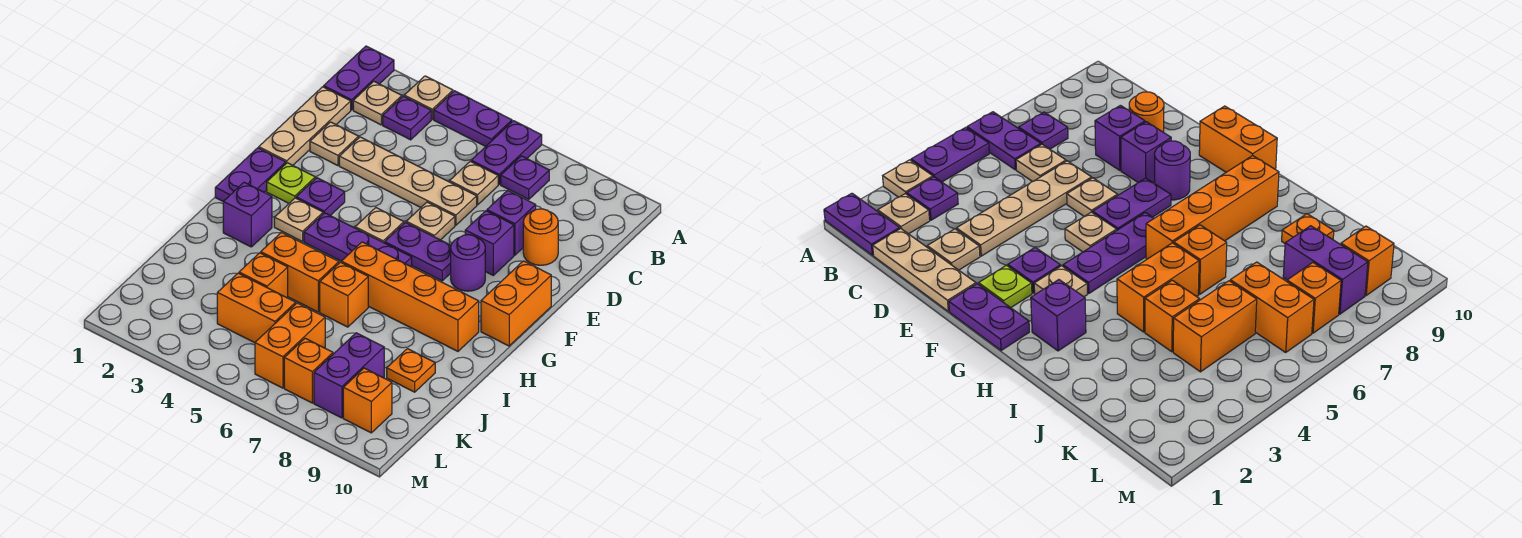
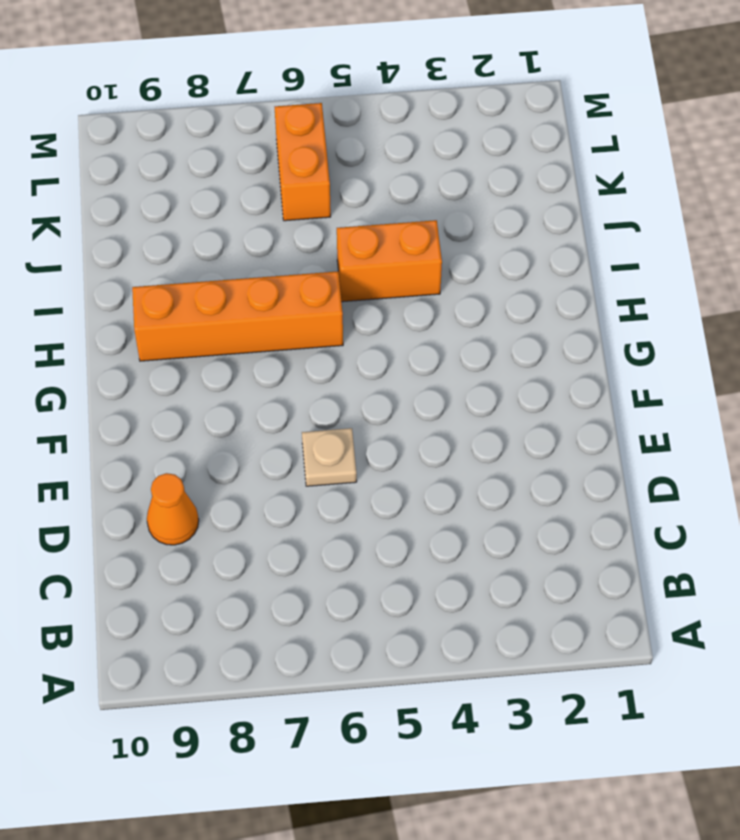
orange cone D9 level 1 -> orange round brick D9 level 1
none -> purple plate A1:B1 level 1
none -> tan plate A3 level 1
none -> purple plate A4:A5 level 1
none -> purple plate A6:B6 level 1

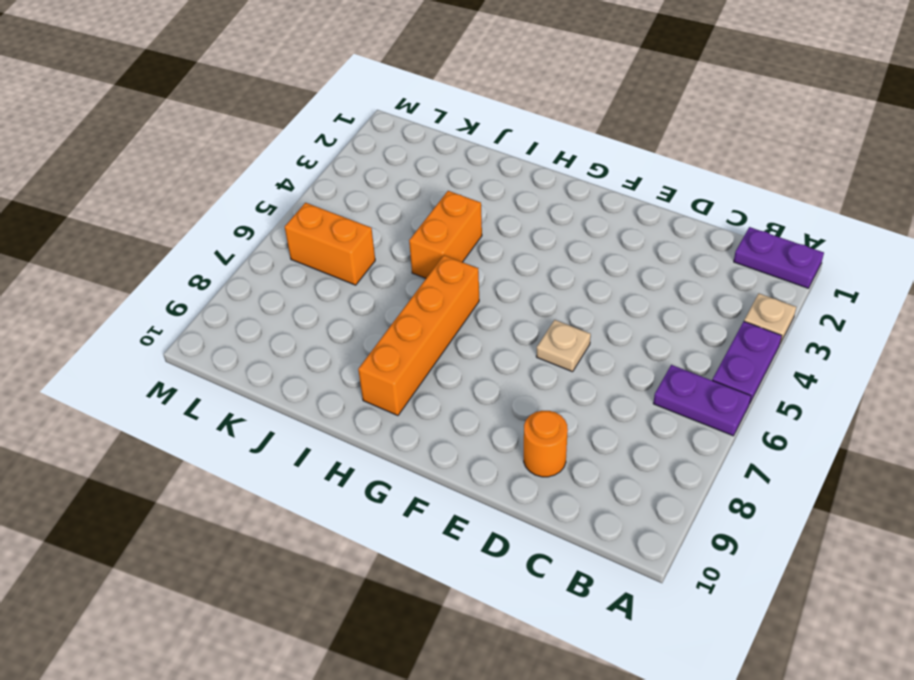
none -> tan plate B2 level 1
none -> purple plate B3 level 1
none -> purple plate B7 level 1
none -> tan plate C1:E1 level 1

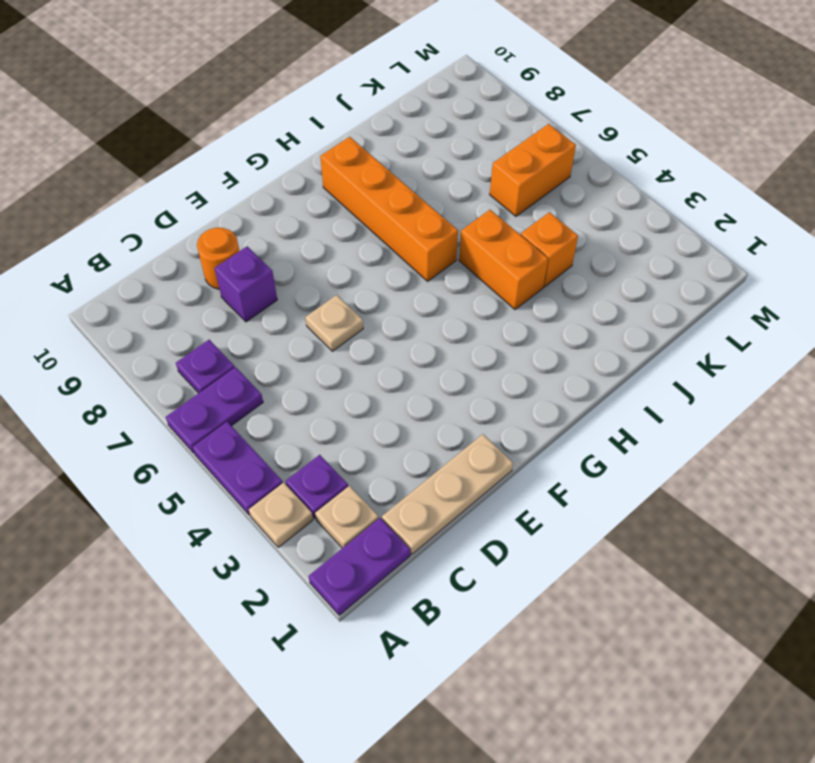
none -> tan plate C6 level 1
none -> tan plate D2 level 1
none -> tan plate D3:D6 level 1
none -> purple brick E8 level 1

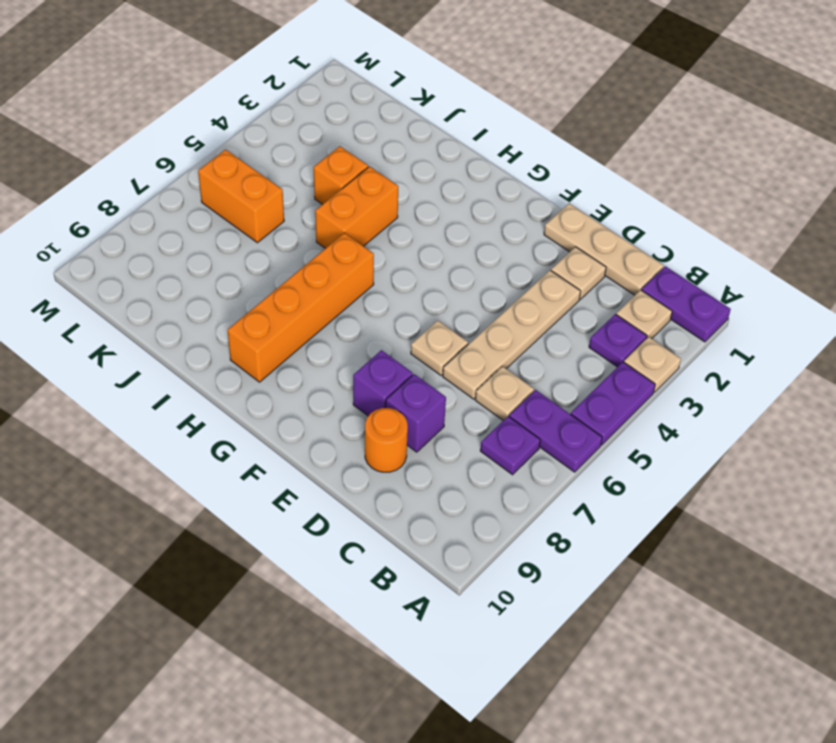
none -> purple plate F1:G1 level 1
none -> lime plate F2 level 1
none -> purple plate F3 level 1
none -> tan plate F5 level 1

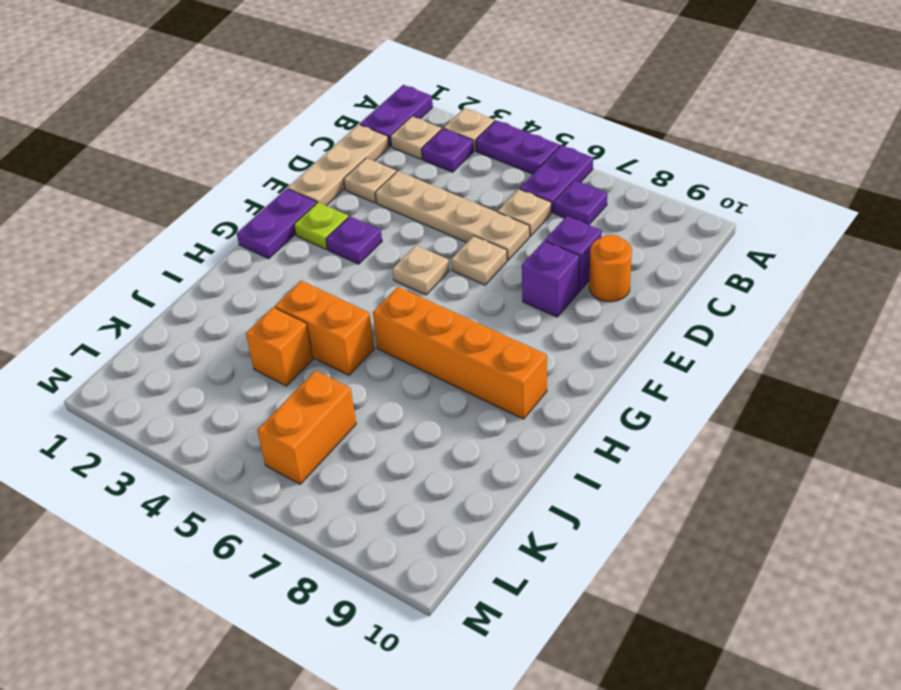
none -> purple plate F6:F7 level 1
none -> purple round brick F8 level 1
none -> orange brick F10:G10 level 1
none -> tan plate G3 level 1

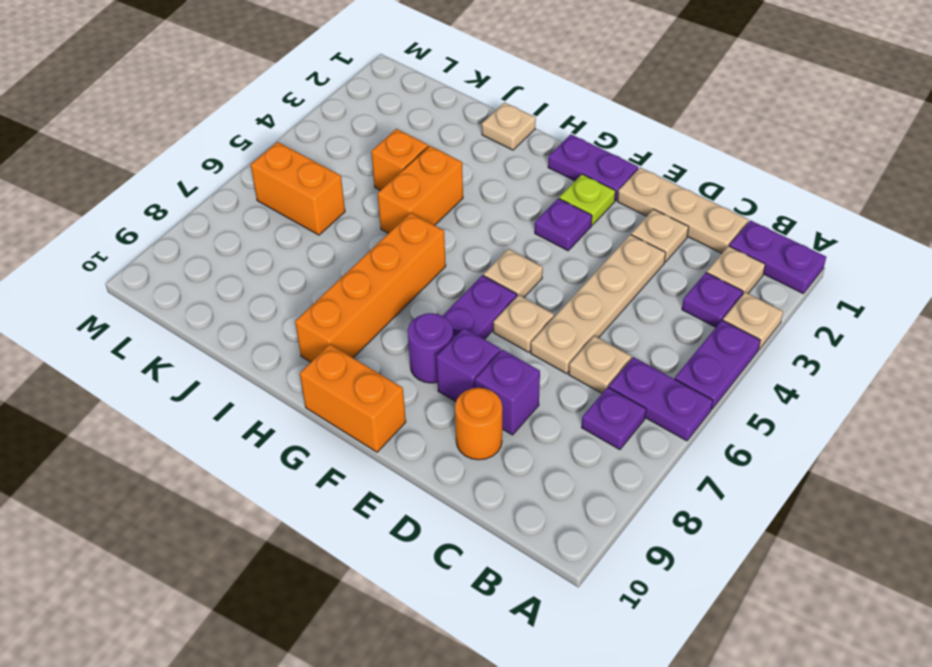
tan plate I1 level 1 -> tan plate G3 level 1
none -> purple plate G4:G6 level 1
none -> purple brick H2 level 1
none -> orange brick I6 level 1
none -> orange plate J9 level 1

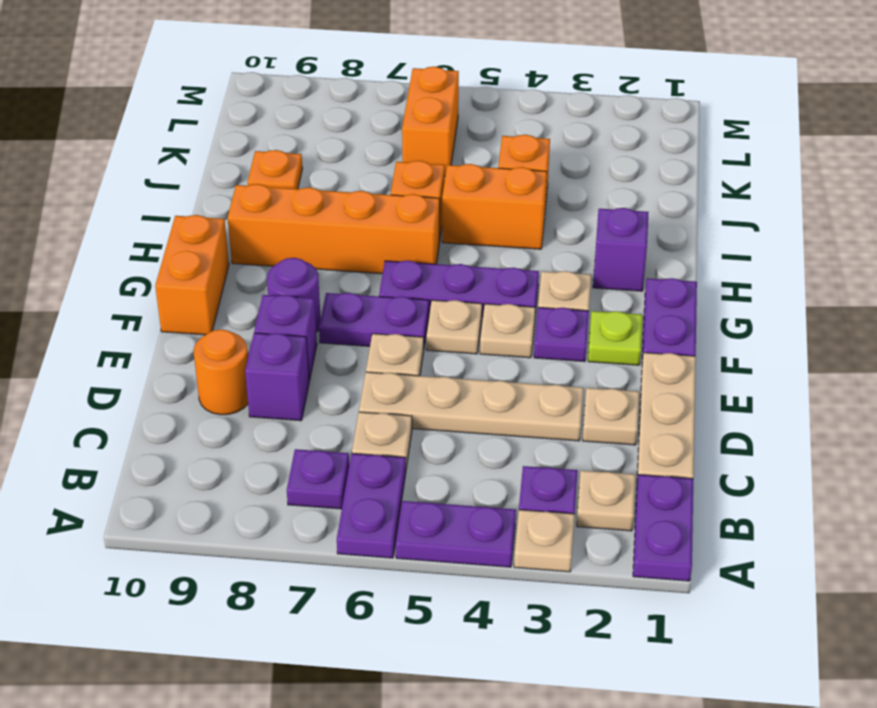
tan plate F4 level 1 -> none
none -> orange brick K4:K5 level 1
none -> purple brick K8:L8 level 1
none -> orange brick L7 level 1
none -> orange brick L9 level 1

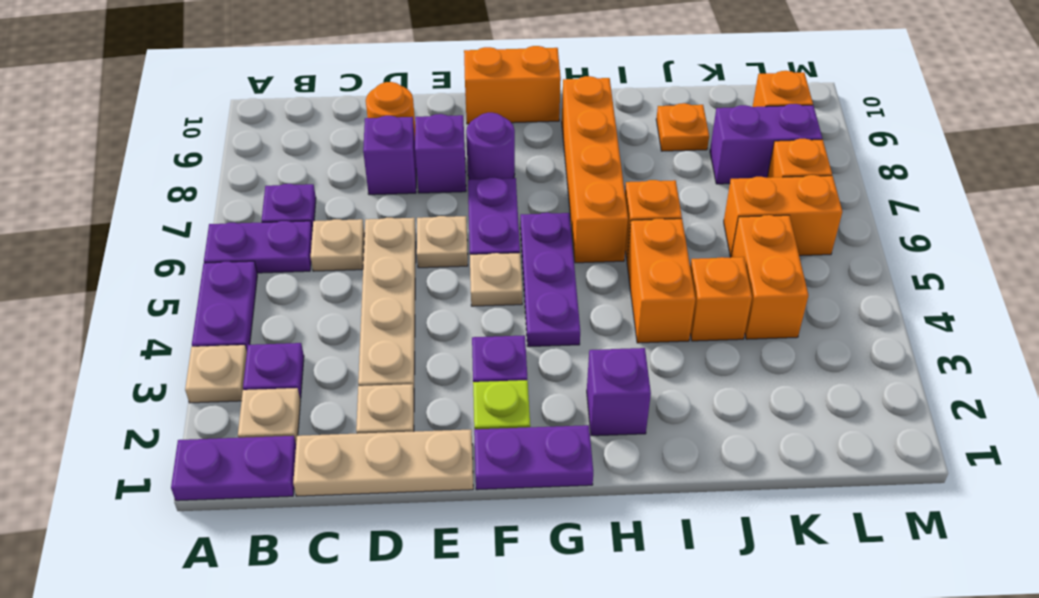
none -> tan plate G3 level 1

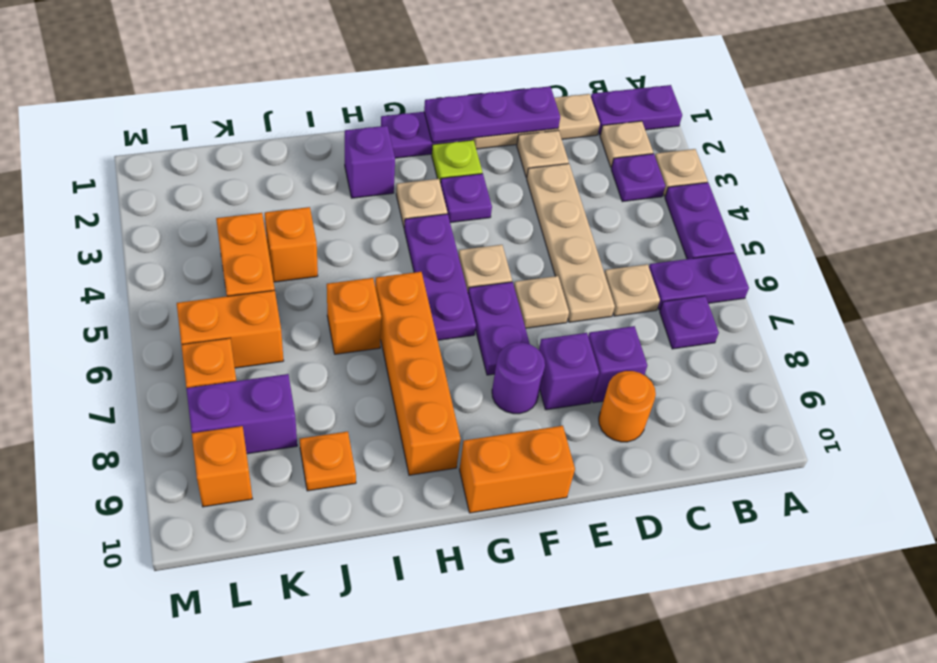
purple plate D1:F1 level 2 -> none
none -> orange brick I4:I5 level 1

